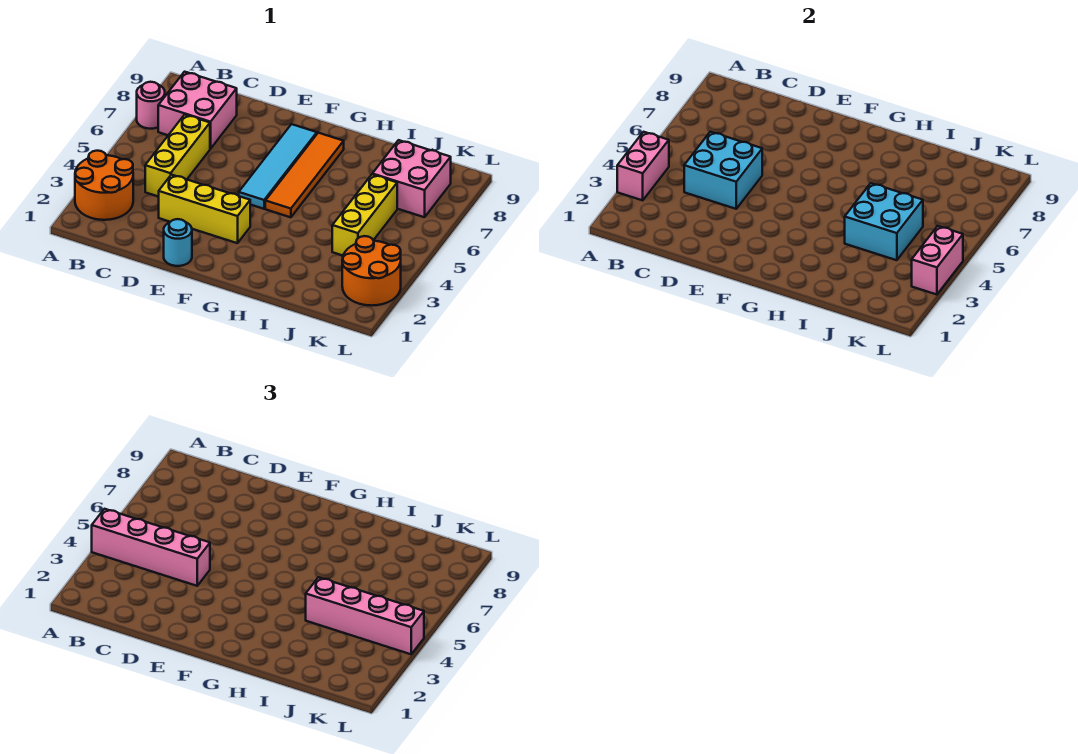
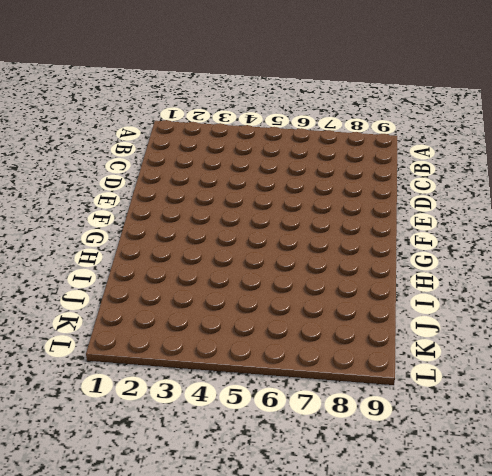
none -> orange round brick A2:B3 level 1
none -> pink round brick A7 level 1
none -> pink brick B7:C8 level 1

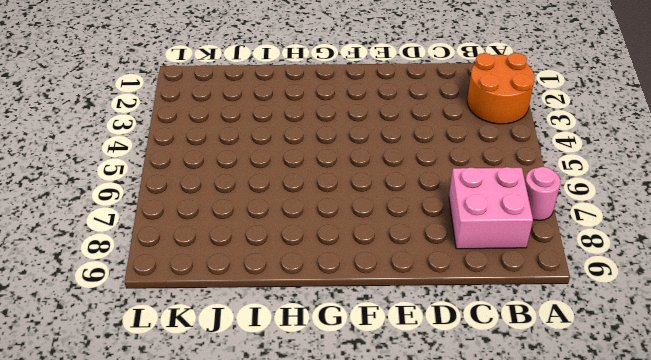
none -> yellow brick C4:C6 level 1
none -> yellow brick D3:F3 level 1
none -> cyan round brick E1 level 1

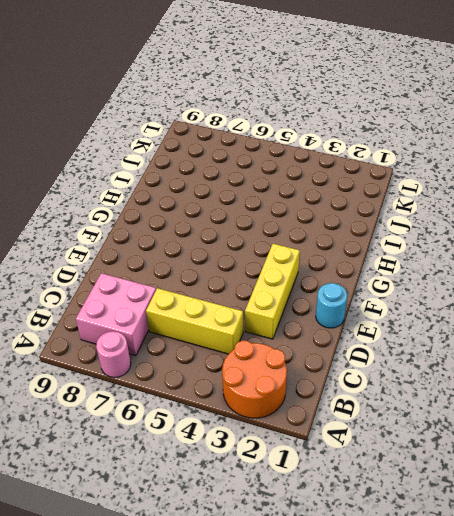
none -> cyan tile F5:F8 level 1
none -> orange tile G5:G8 level 1
none -> yellow brick J4:J6 level 1

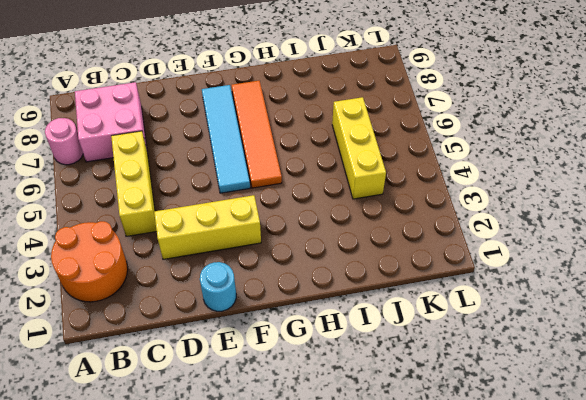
none -> pink brick J7:K8 level 1
none -> orange round brick K2:L3 level 1
none -> pink brick A3:A4 level 2

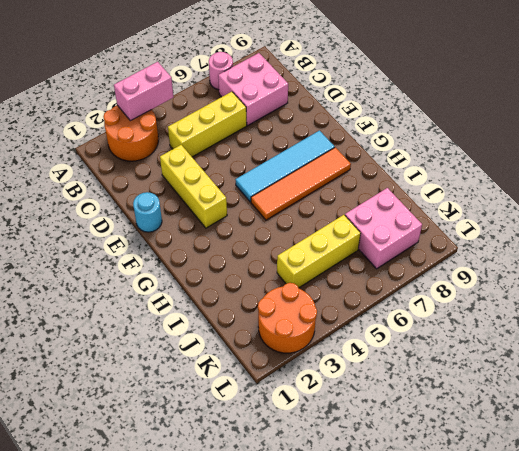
none -> cyan brick C4:D5 level 2
none -> cyan brick I4:J5 level 2
none -> pink brick L3:L4 level 2

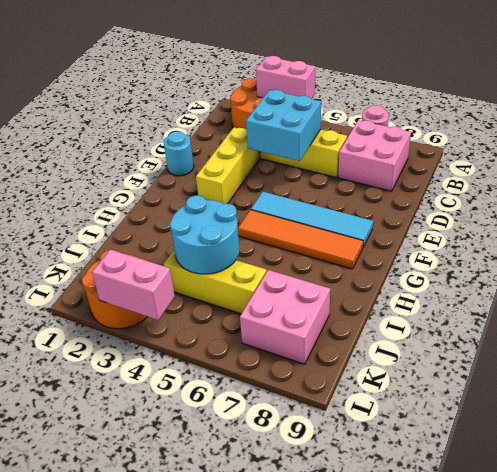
cyan round brick I4:J5 level 2 -> cyan brick I4:J5 level 2
none -> pink brick A4:D4 level 3
none -> pink brick I4:L4 level 3

